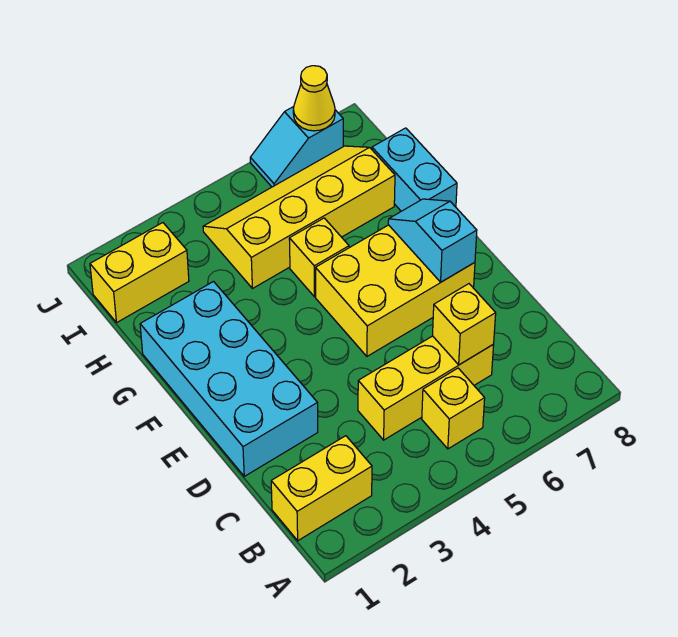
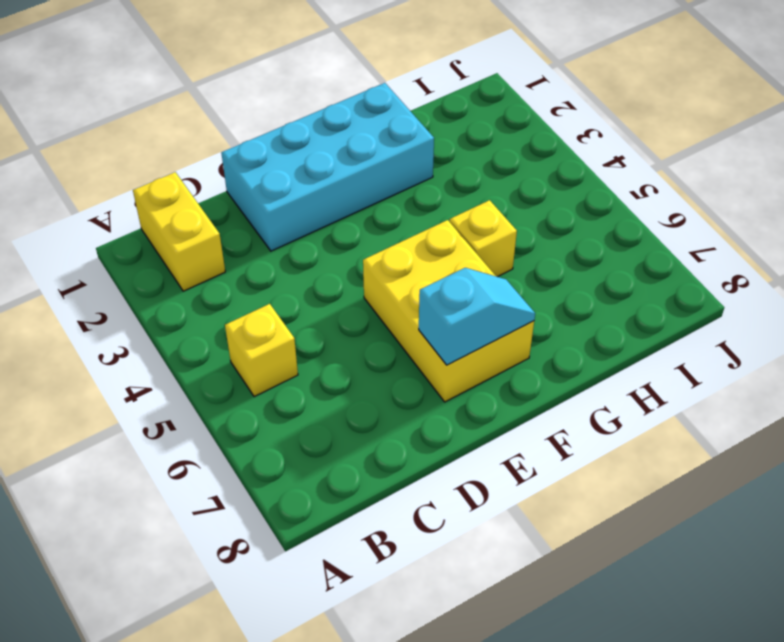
none -> yellow brick C4:C6 level 1
none -> cyan brick G8:H8 level 1
none -> yellow slope H4:I7 level 1 top H

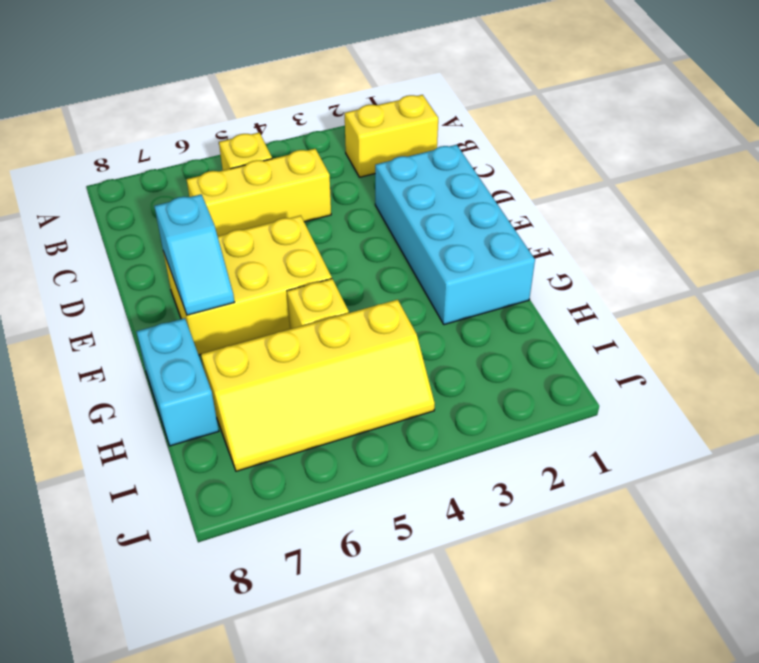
none -> yellow brick I1:I2 level 1
none -> cyan slope J6:J7 level 1 top 7
none -> yellow brick C6 level 2

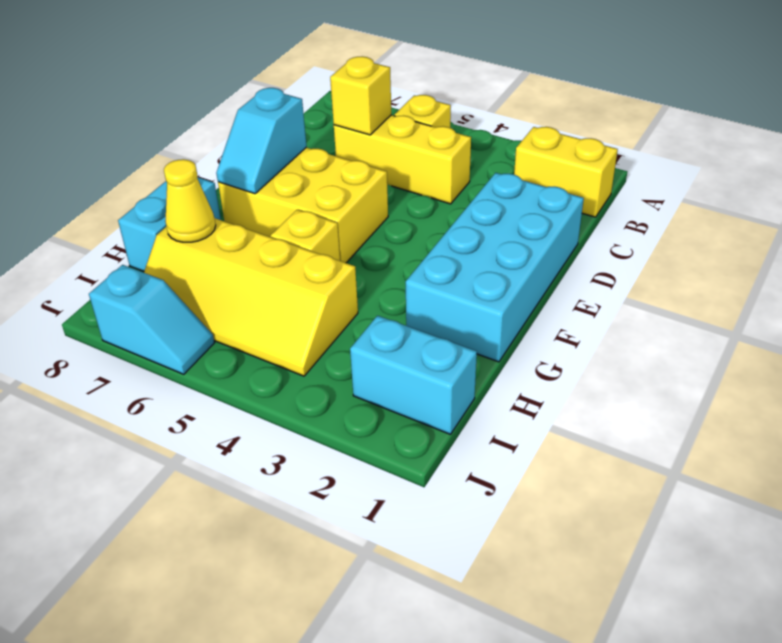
yellow cone H7 level 2 -> yellow cone J7 level 2
cyan brick I1:I2 level 1 -> yellow brick I1:I2 level 1

